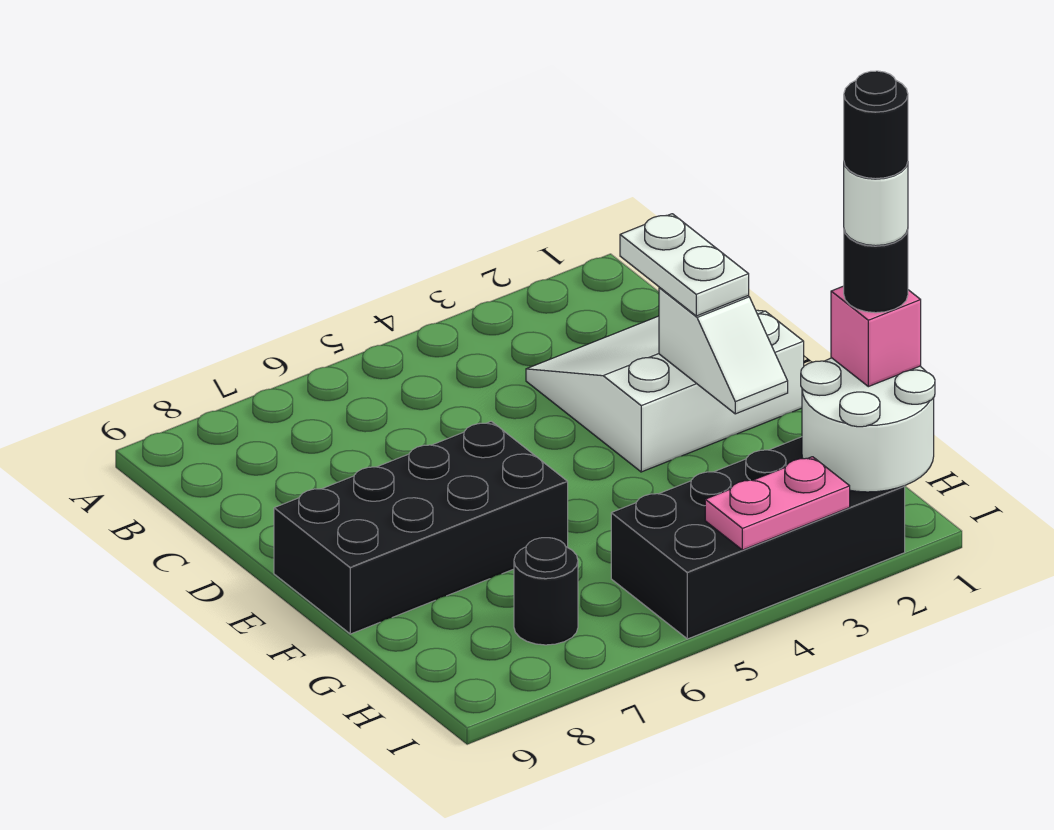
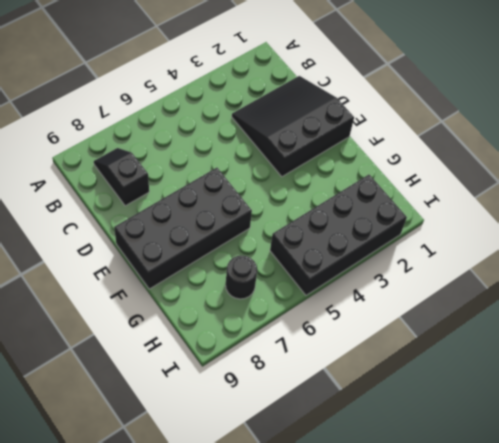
black slope B8:C8 level 1 top C -> none
black slope C1:E3 level 1 top E -> white slope C1:E3 level 1 top E
none -> white slope E2:F2 level 2 top E
none -> white round brick H1:I2 level 2
none -> pink plate I3:I4 level 2

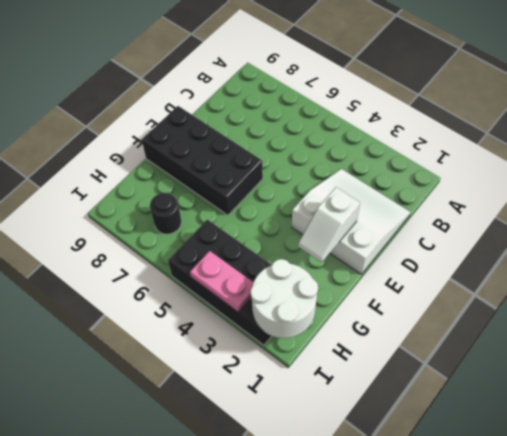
none -> white plate D2:E2 level 3
none -> pink brick H1 level 3
none -> black round brick H1 level 4

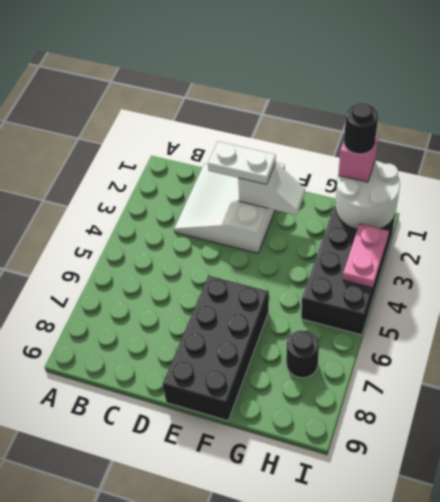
none -> white round brick H1 level 5
none -> black round brick H1 level 6

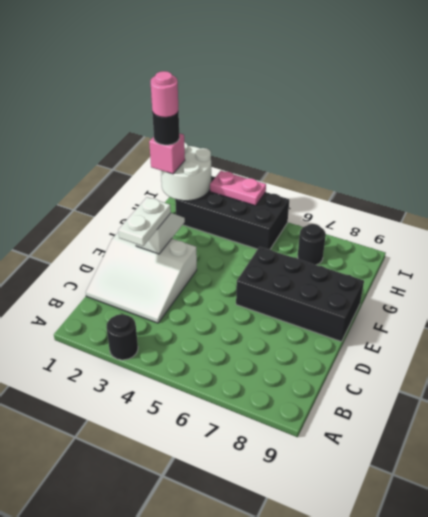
black round brick A3 level 1 -> black round brick H1 level 6
pink round brick H1 level 5 -> white round brick H1 level 5

